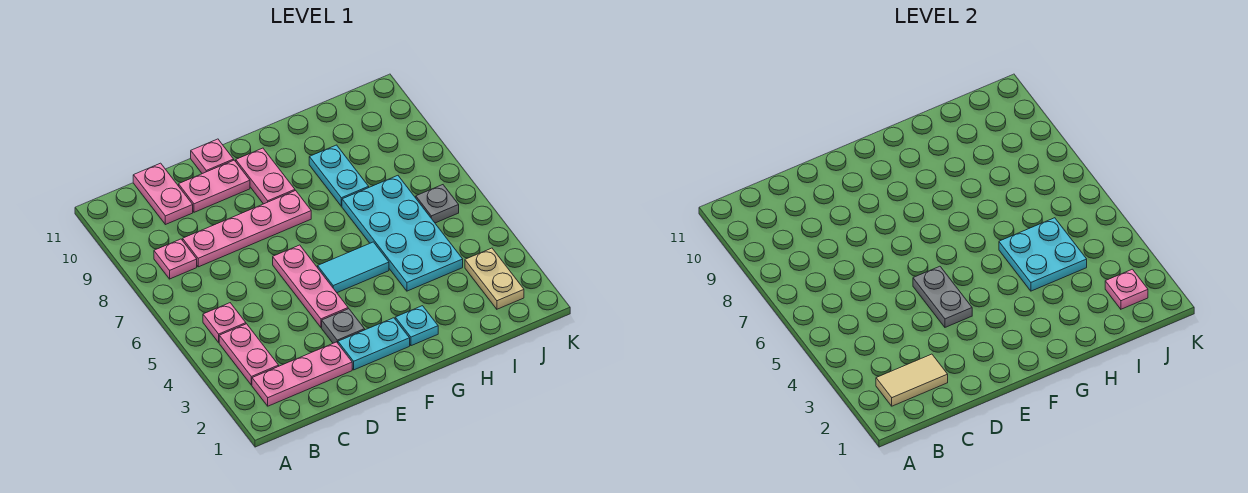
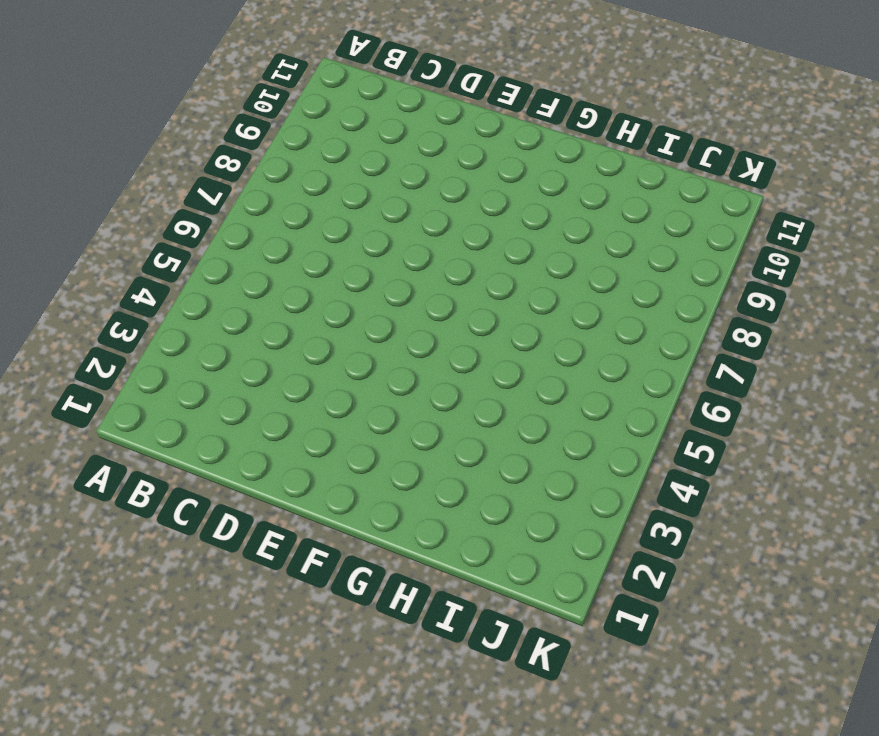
none -> pink plate B2:D2 level 1
none -> pink plate B3:B4 level 1
none -> pink plate B5 level 1

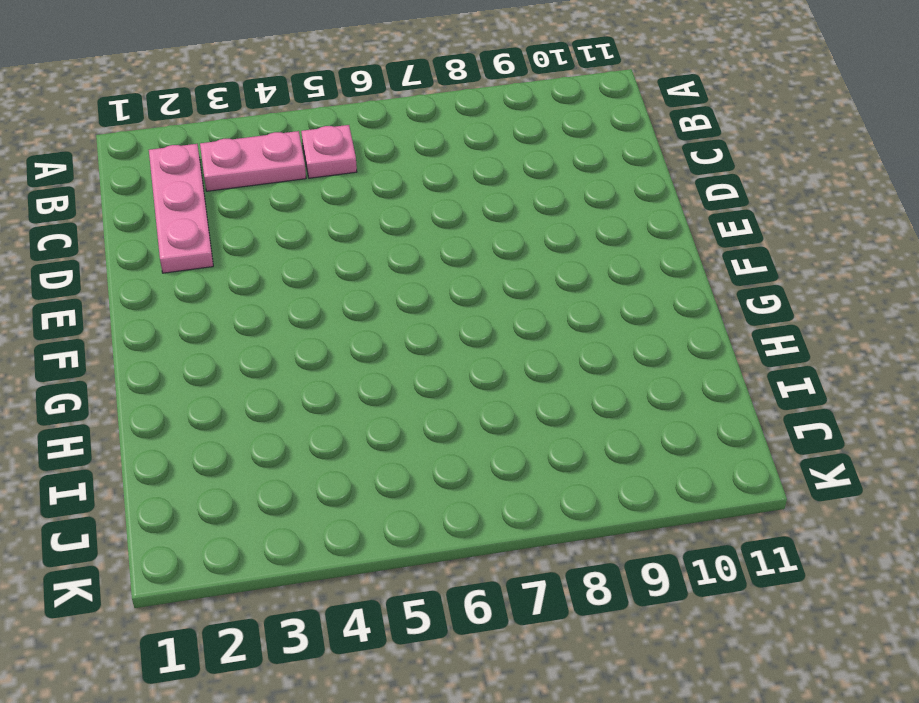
none -> pink plate B8 level 1
none -> pink plate C8:F8 level 1
none -> pink plate C10:C11 level 1

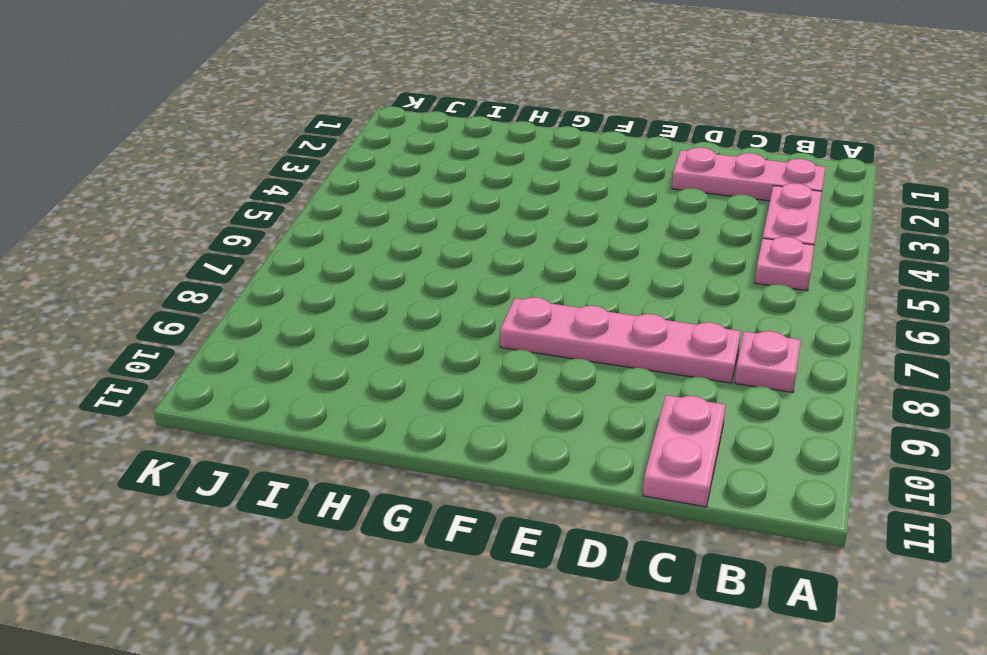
none -> pink plate D10:E10 level 1
none -> cyan plate E2:F2 level 1
none -> grey plate E3 level 1

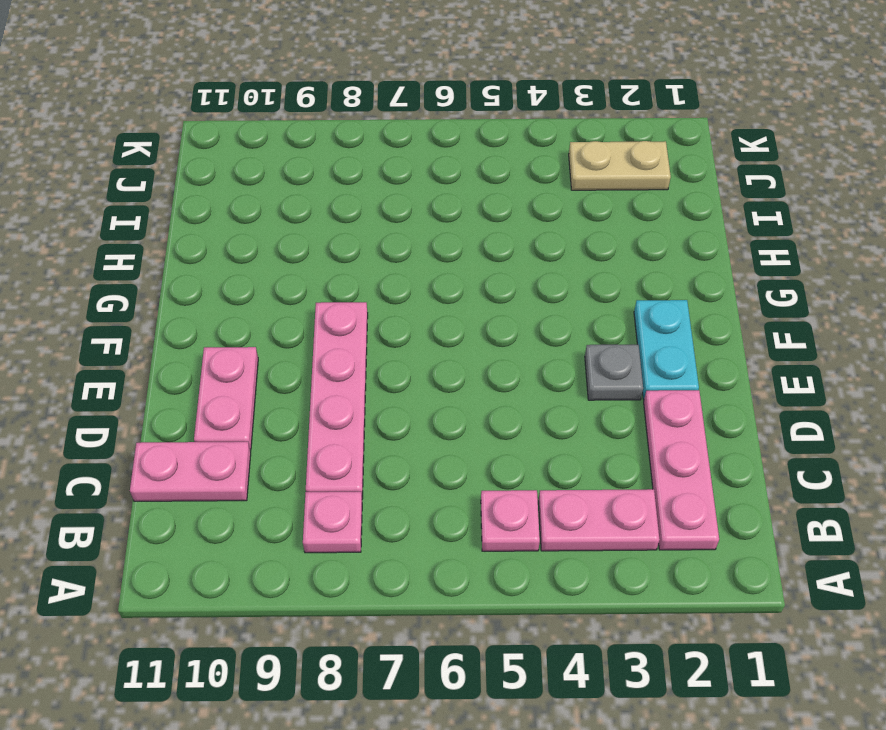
none -> pink plate E4:E6 level 1
none -> pink plate E11 level 1
none -> cyan tile F5:G5 level 1

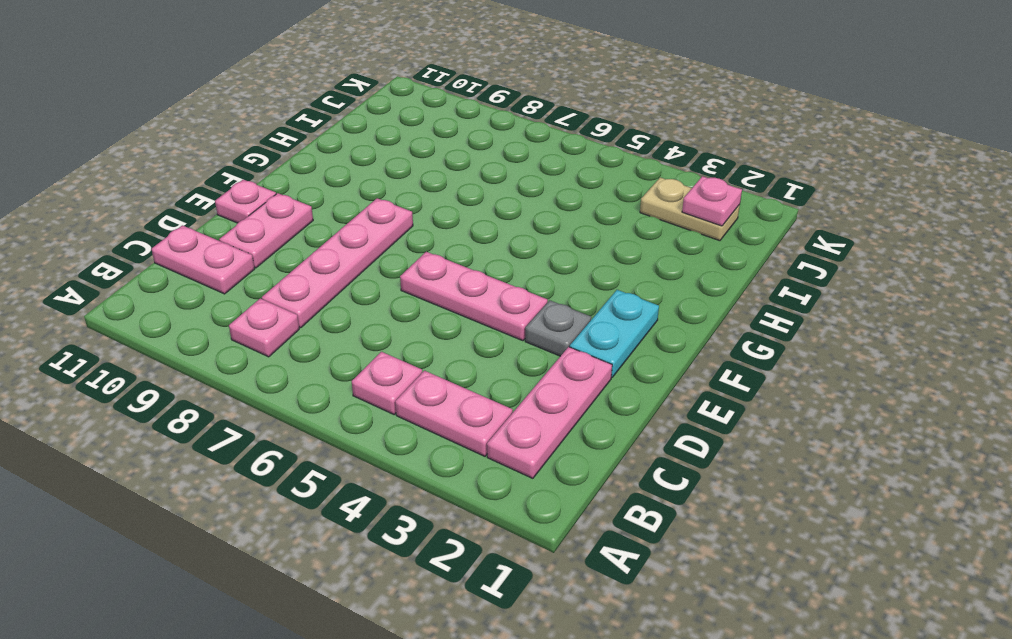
none -> cyan tile F5:G5 level 1
none -> pink plate F9:F10 level 1
none -> cyan plate G2 level 1

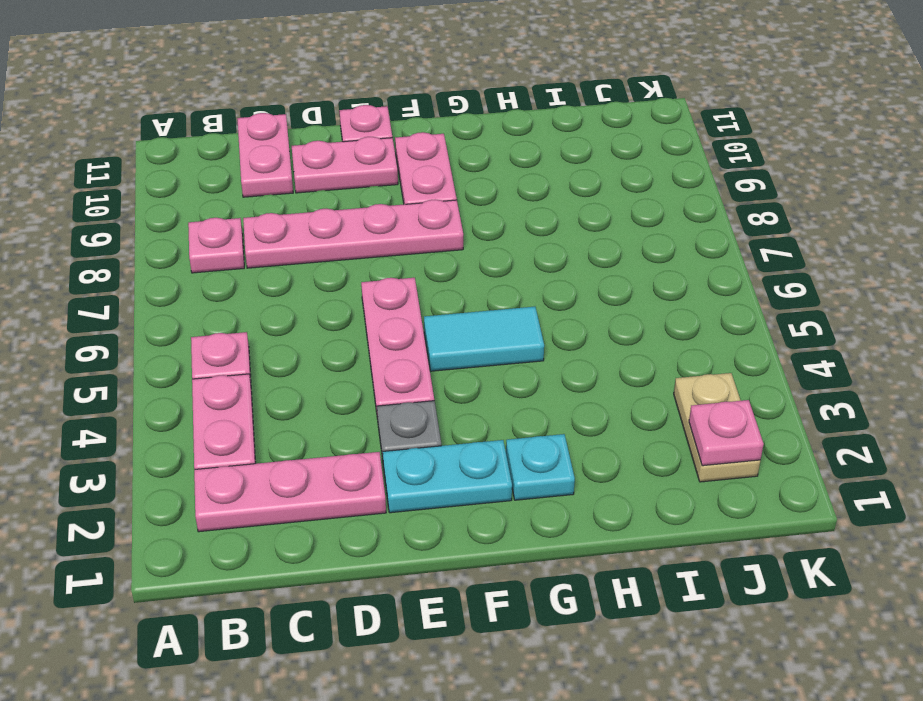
none -> cyan plate H4:I7 level 1
none -> cyan plate H8:H9 level 1
none -> grey plate J6 level 1

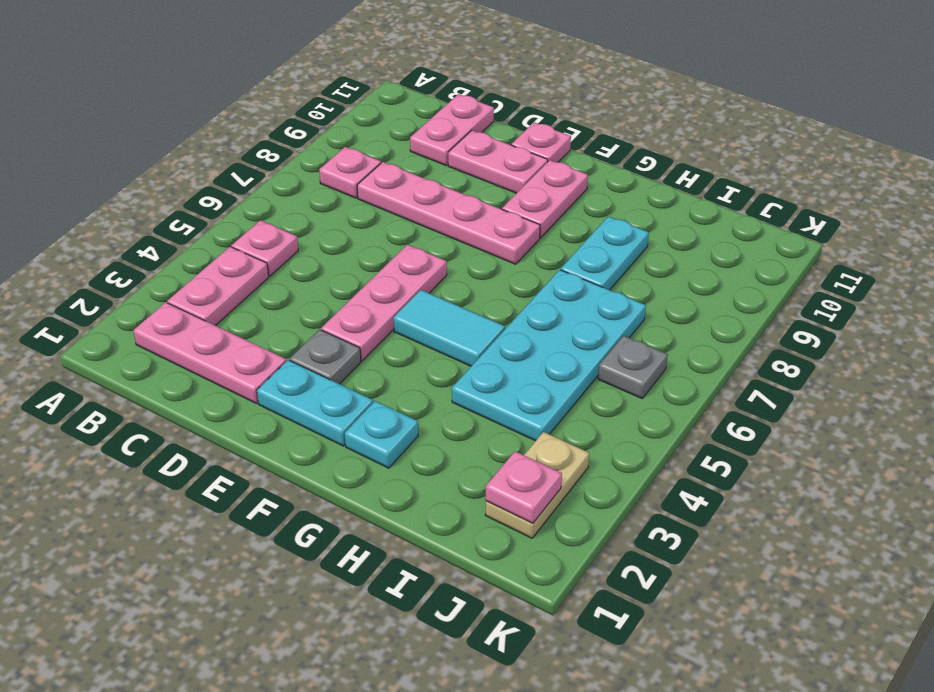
none -> tan tile B2:C2 level 2
none -> grey plate E4:E5 level 2
none -> cyan plate H4:I5 level 2

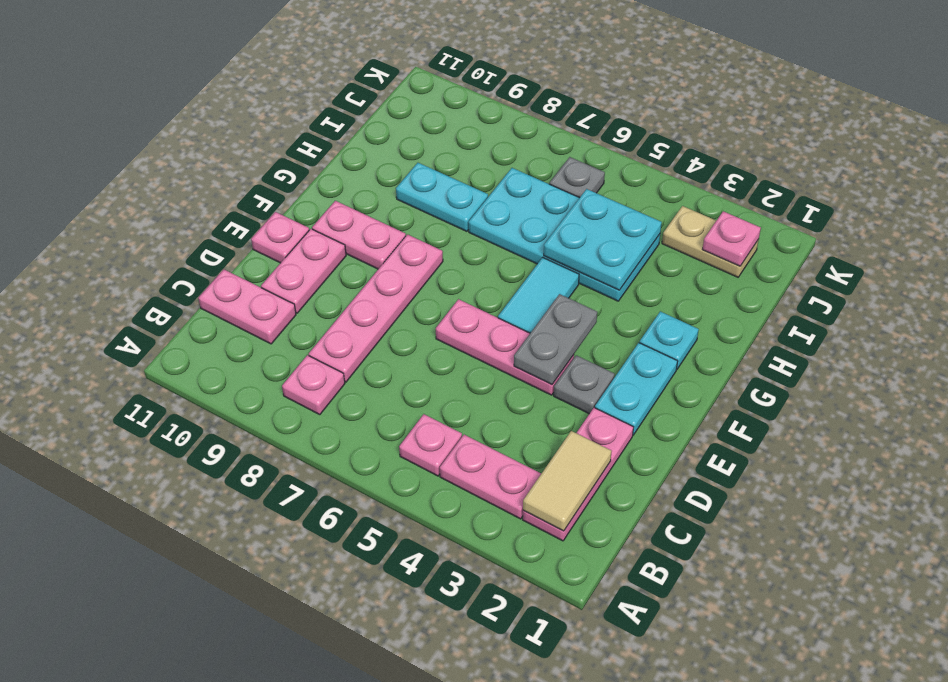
grey plate E4:F4 level 2 -> grey plate E4:E5 level 2

